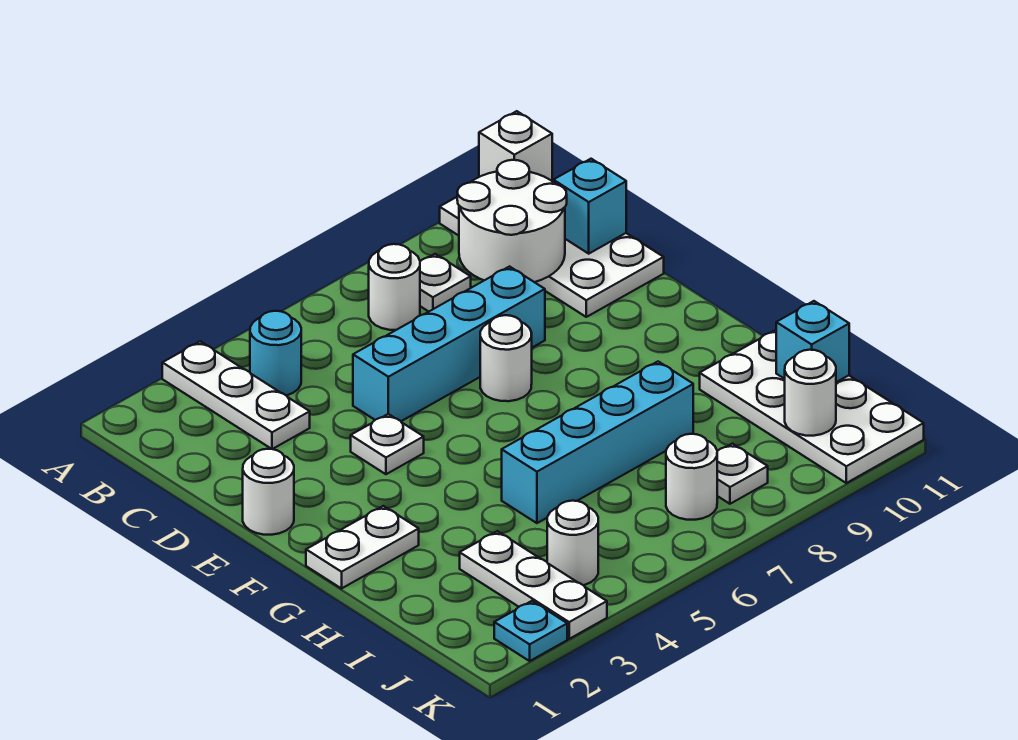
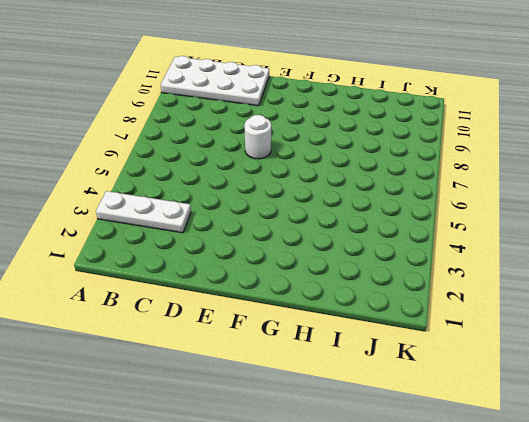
none -> cyan round brick B4 level 1
none -> white round brick B7 level 1
none -> white plate B8 level 1

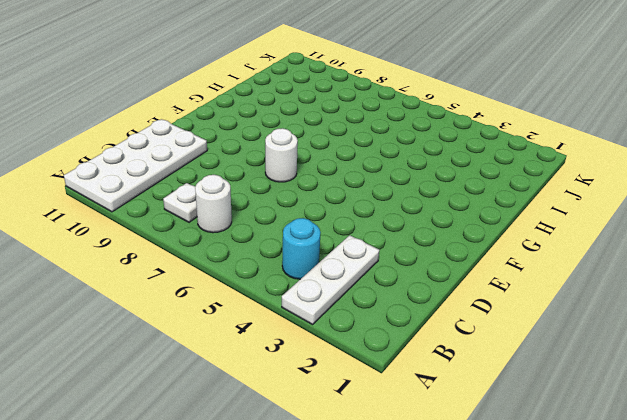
none -> cyan brick D5:D8 level 1
none -> white round brick E1 level 1
none -> white plate E4 level 1

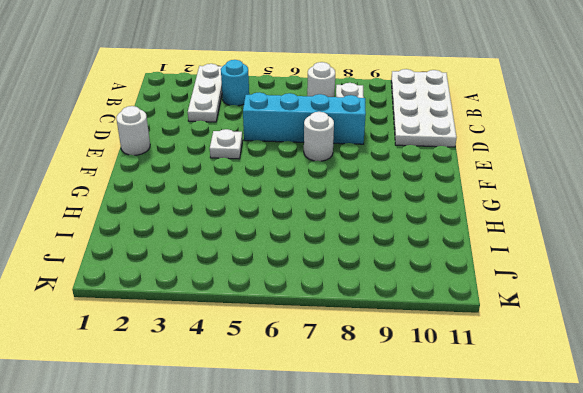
none -> white plate G1:G2 level 1
none -> cyan brick H5:H8 level 1
none -> white plate H10:K11 level 1

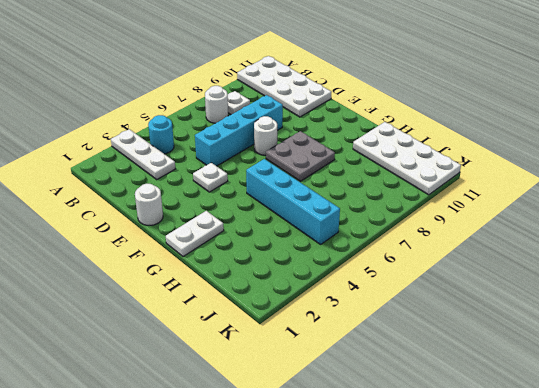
grey plate F7:G8 level 1 -> none
cyan brick G5:J5 level 1 -> cyan brick H5:H8 level 1
none -> white plate I3:K3 level 1
none -> white round brick J4 level 1
none -> white round brick J7 level 1

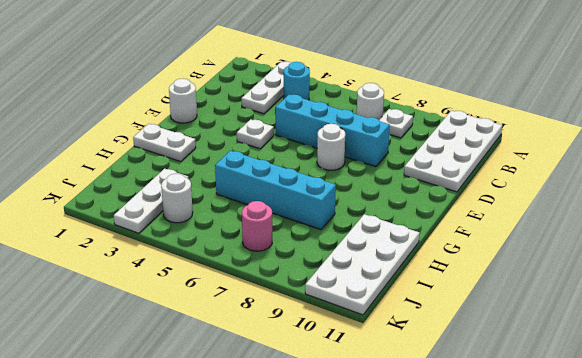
pink round brick J7 level 1 -> white round brick J7 level 1
none -> white plate J8 level 1
none -> cyan plate K2 level 1
none -> white brick A11 level 2

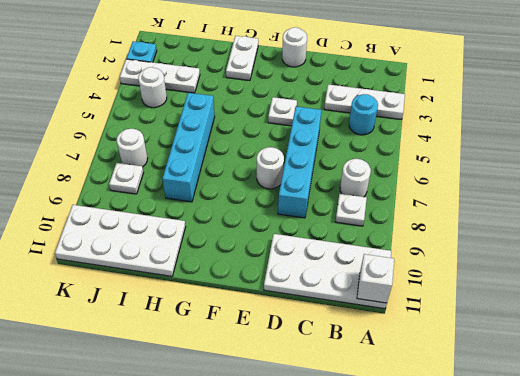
none -> white round brick B9:C10 level 2
none -> cyan brick C11 level 2
none -> cyan brick I11 level 2

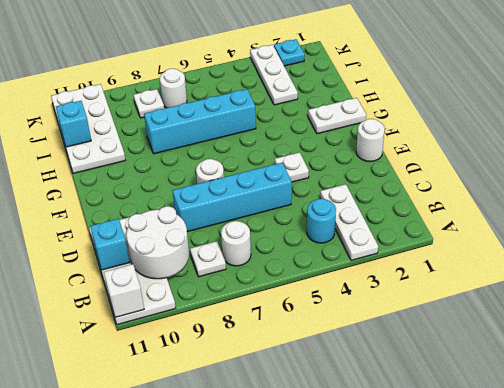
none -> white round brick J4 level 1
none -> white round brick J10 level 2

